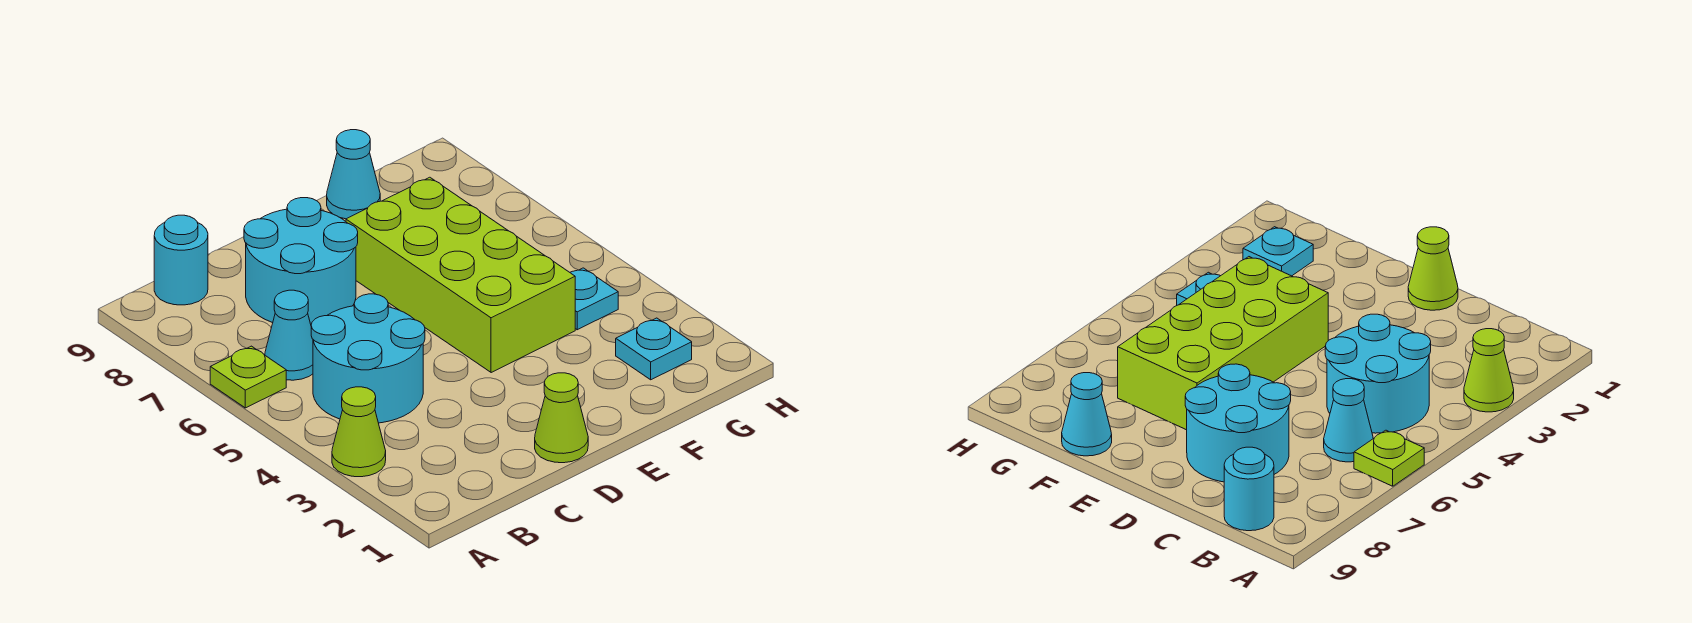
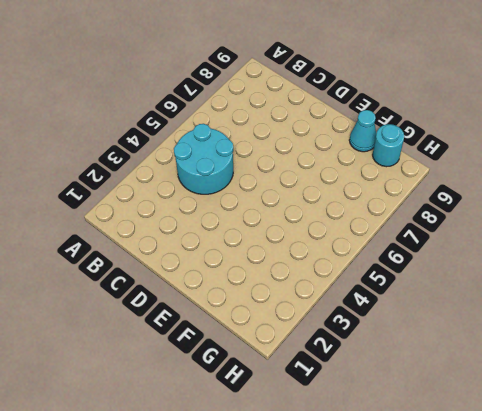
cyan round brick G9 level 1 -> cyan round brick B9 level 1
none -> lime cone A3 level 1
none -> lime plate A6 level 1

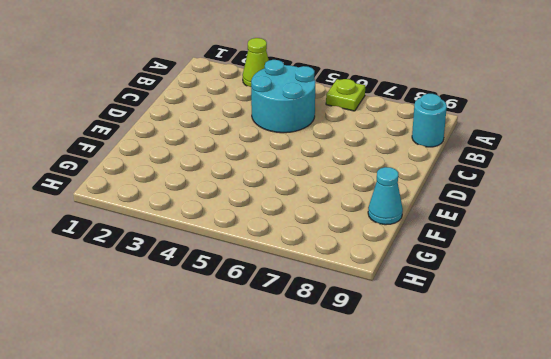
none -> cyan cone B6 level 1
none -> cyan round brick C7:D8 level 1

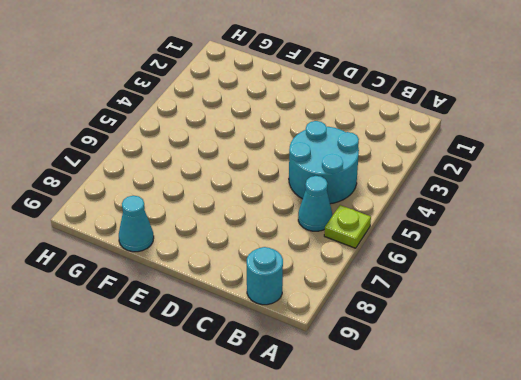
none -> lime cone A3 level 1
none -> cyan round brick C7:D8 level 1

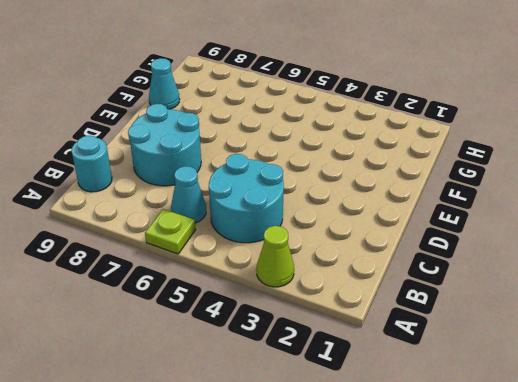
none -> lime cone D1 level 1
none -> lime brick E4:F7 level 1

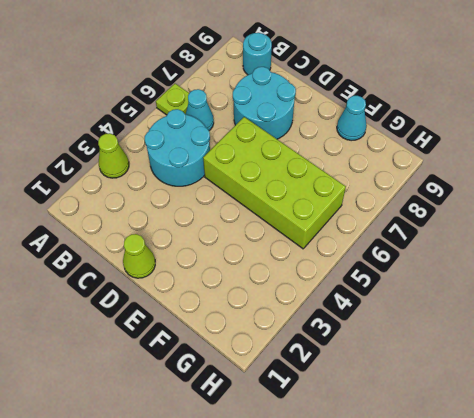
lime brick D5:G6 level 1 -> lime brick E4:F7 level 1
none -> cyan plate G2 level 1
none -> cyan plate G4 level 1

